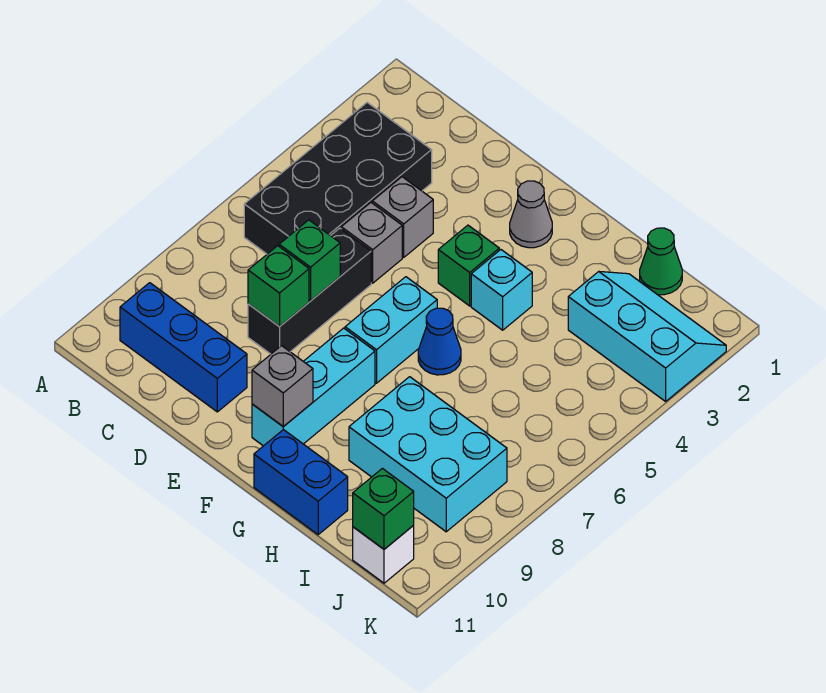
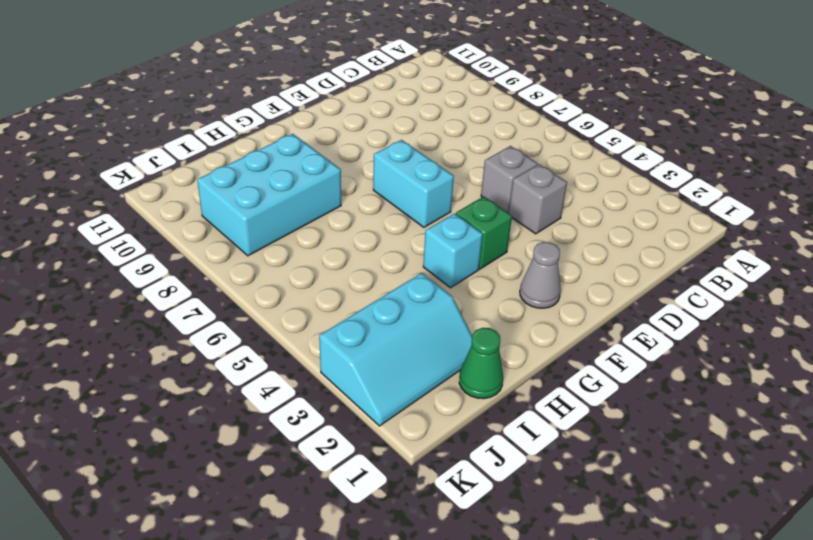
none -> black brick B3:C6 level 1
none -> blue brick B10:D10 level 1
none -> black brick D6:D8 level 1

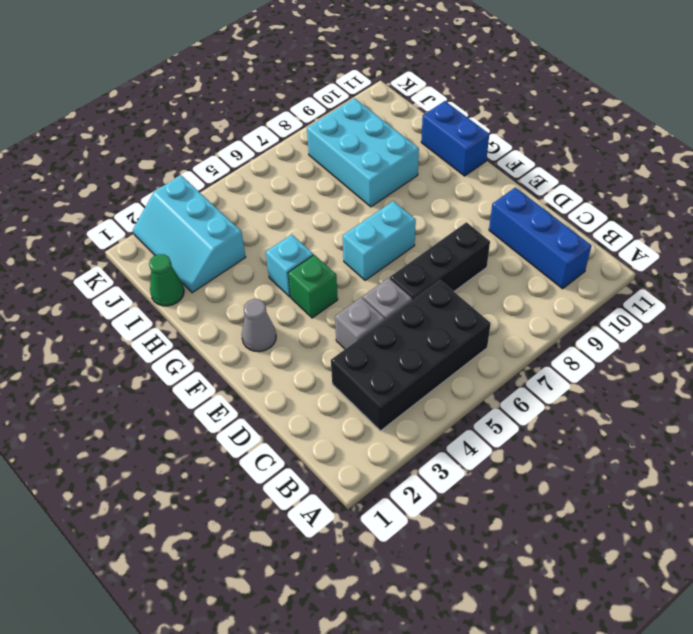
none -> cyan brick F8:F10 level 1
none -> blue cone G6 level 1
none -> white brick J11 level 1

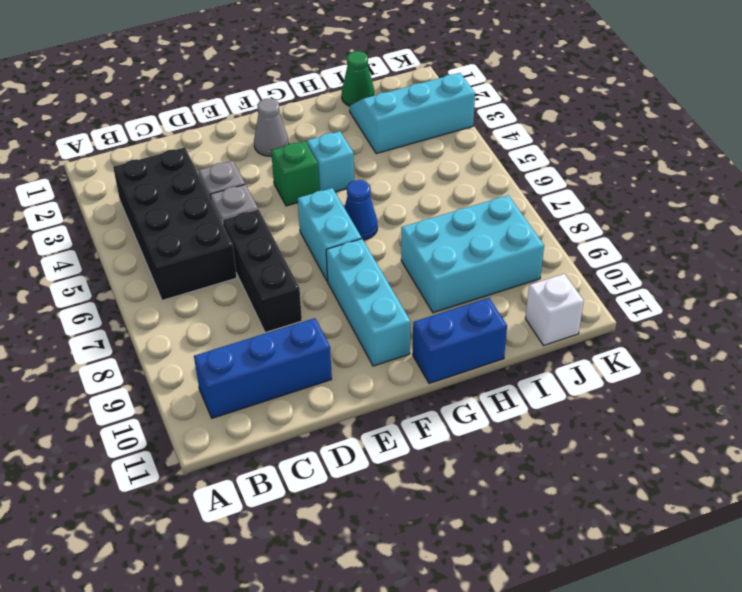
none -> green brick D7 level 2
none -> green brick D8 level 2
none -> grey brick F10 level 2

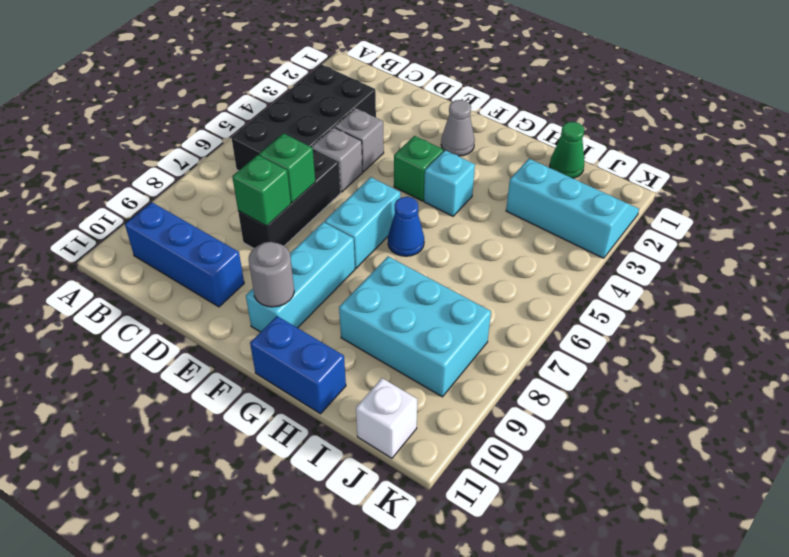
grey round brick F10 level 2 -> grey brick F10 level 2
none -> green brick J11 level 2

